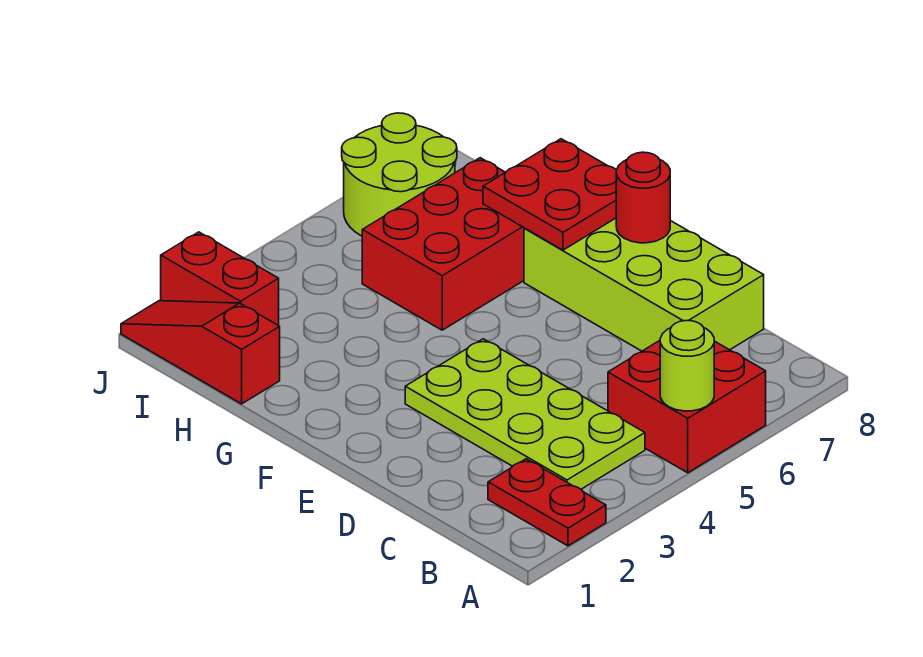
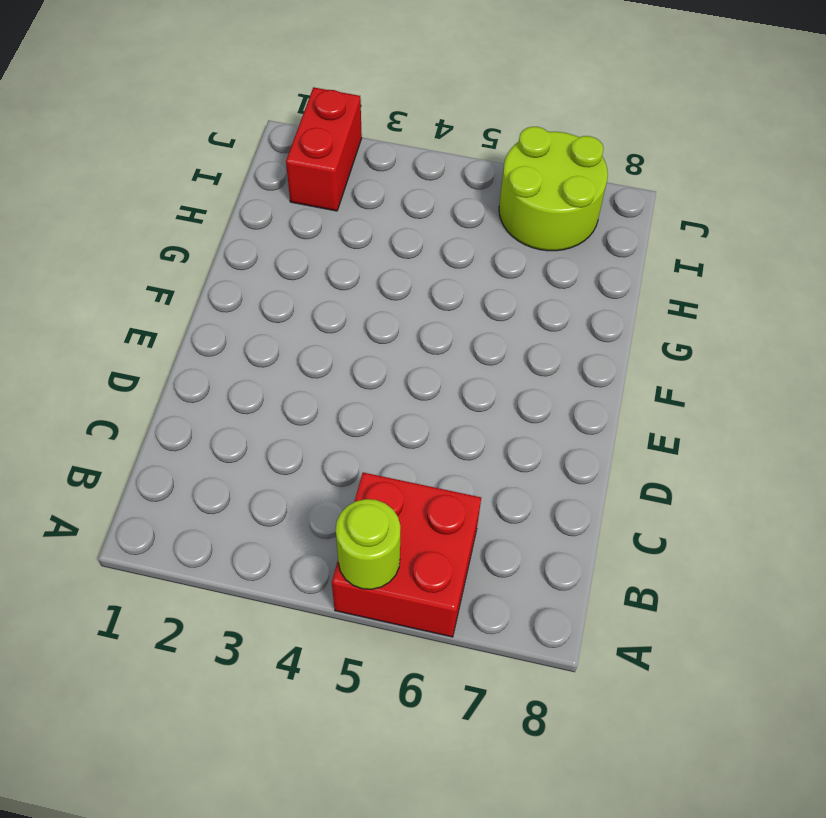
none -> red plate A2:B2 level 1
none -> lime plate B3:E4 level 1

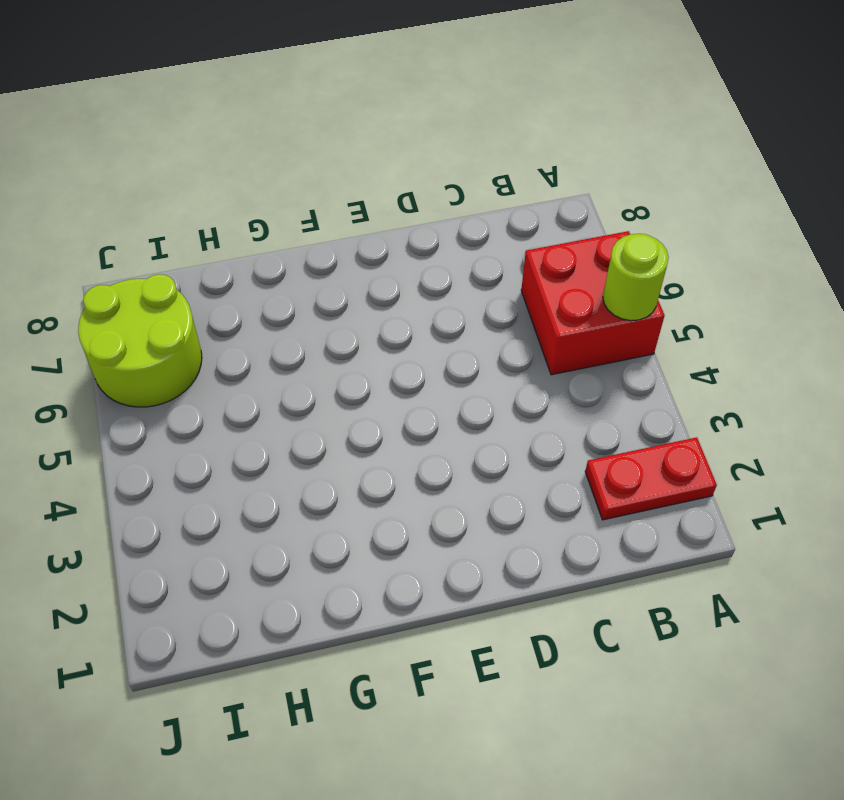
none -> lime plate B3:E4 level 1
none -> lime brick C7:F8 level 1

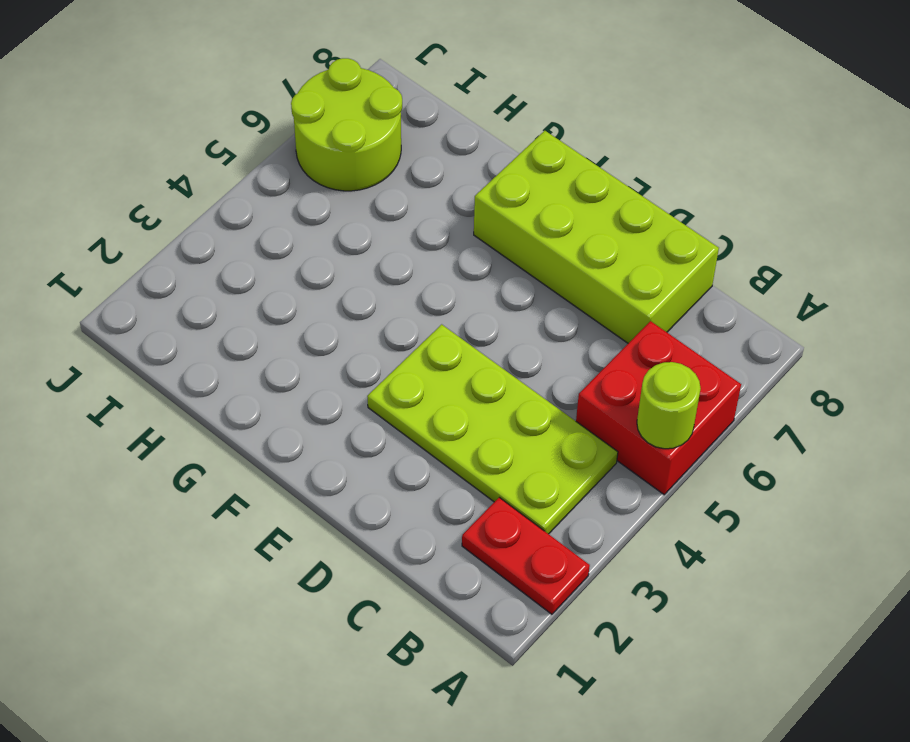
none -> red brick G5:H7 level 1
none -> red slope H1:J1 level 1 top H

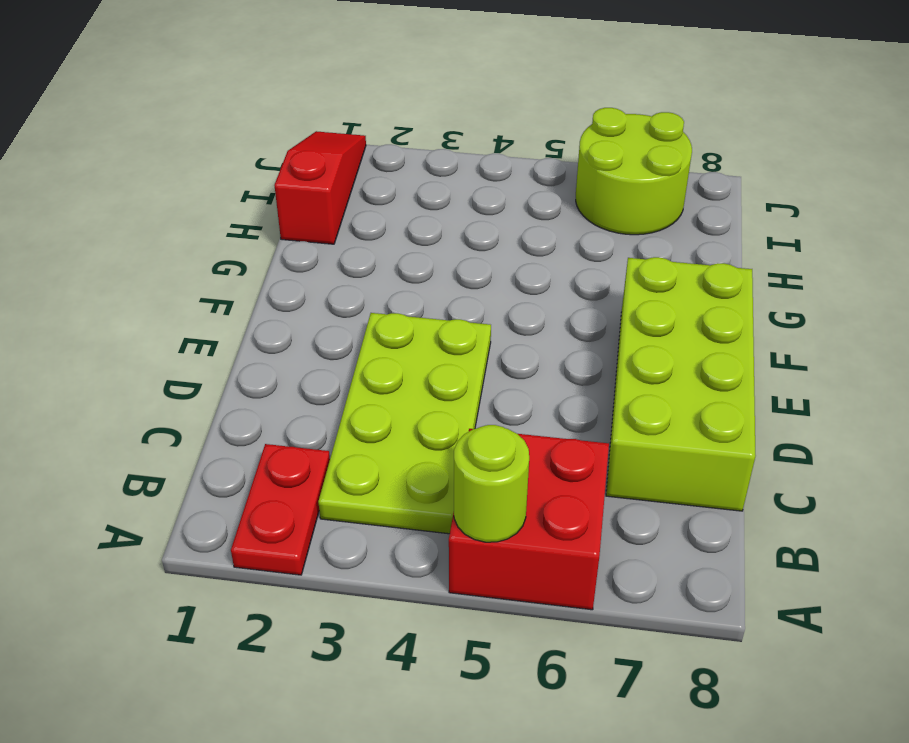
none -> red brick G5:H7 level 1
none -> red brick I2:J2 level 1

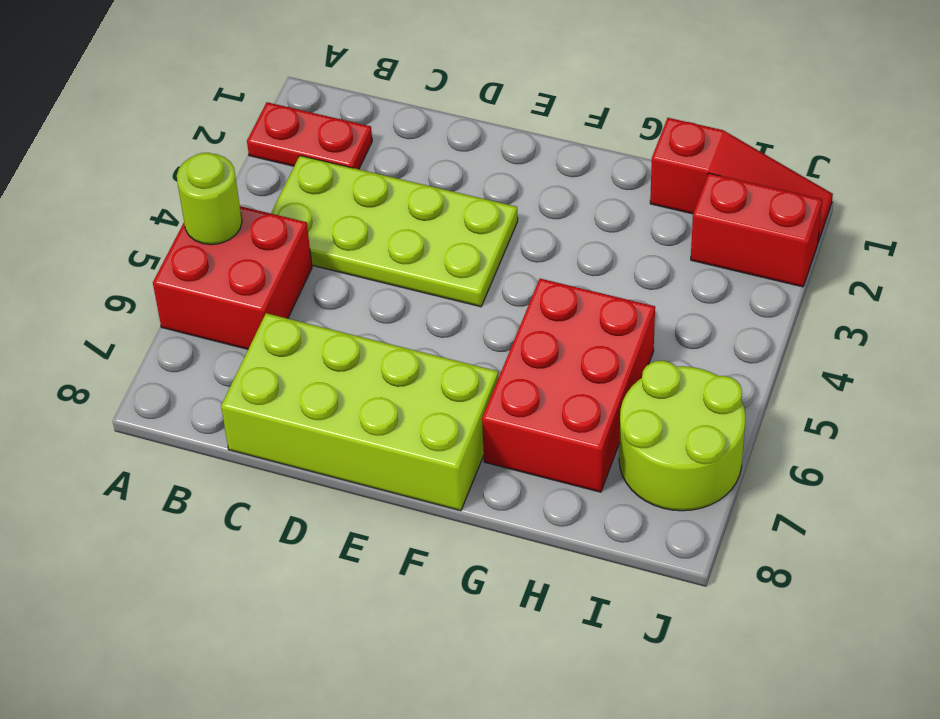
none -> red round brick E8 level 2
none -> red plate F7:G8 level 2

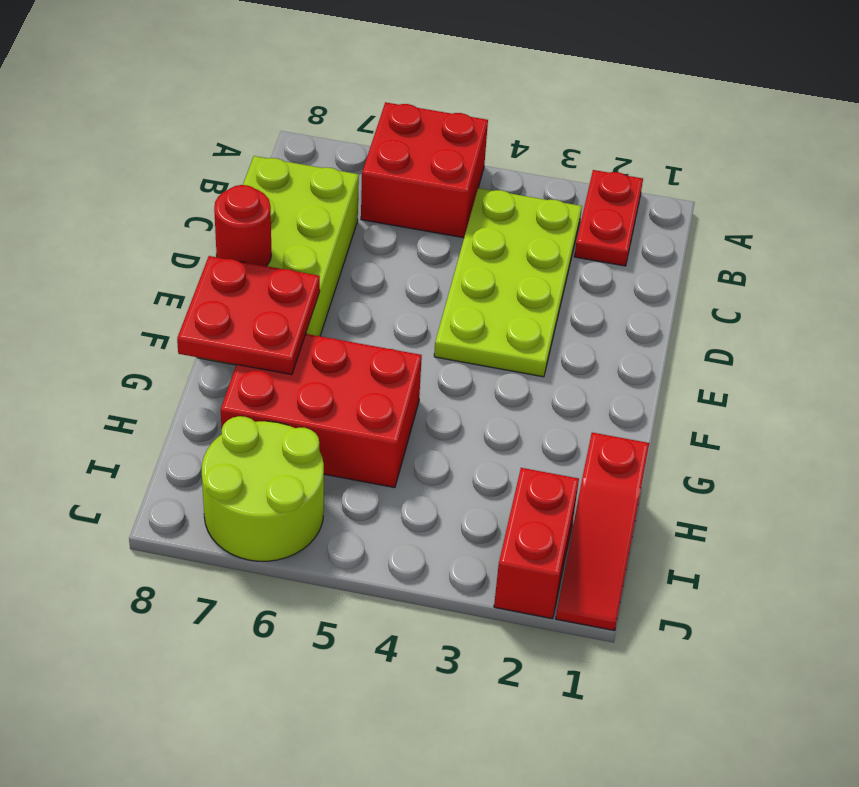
none -> lime round brick A5 level 2

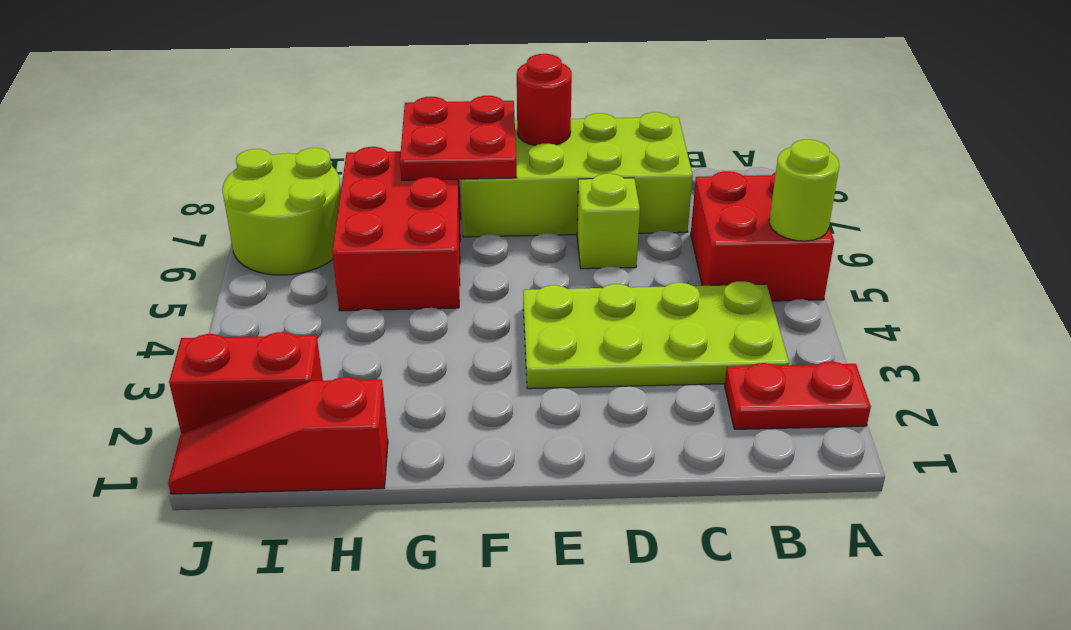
lime brick D6 level 1 -> none

